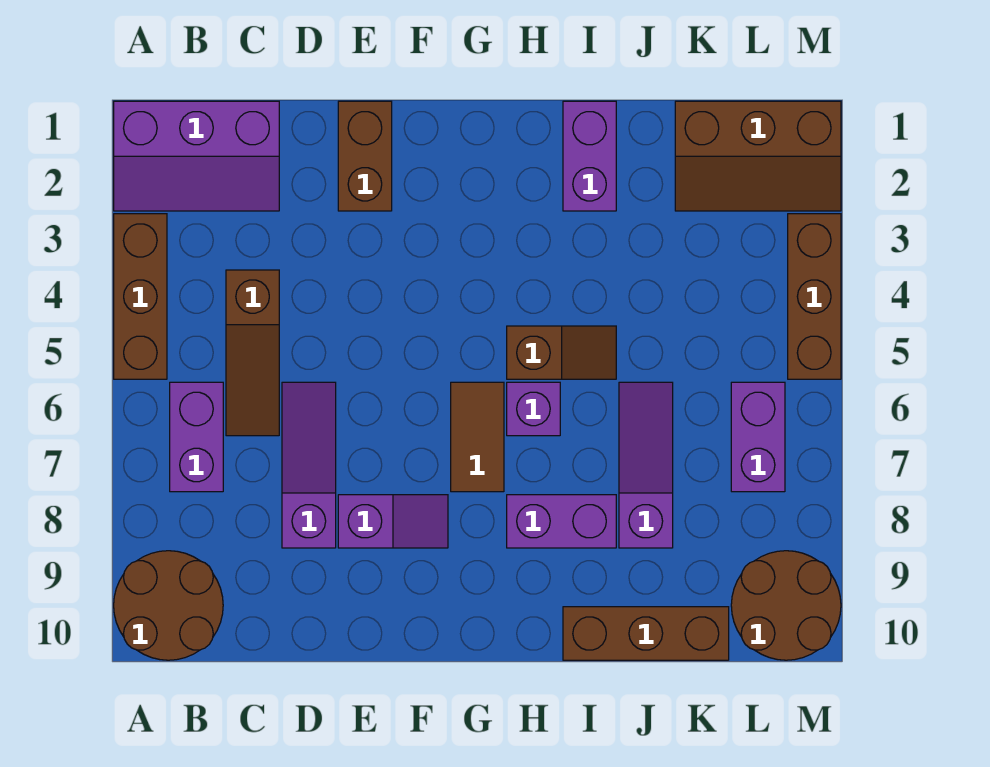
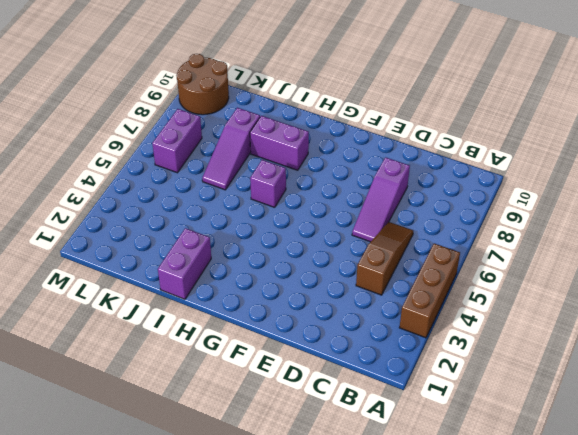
none -> purple slope A1:C2 level 1 top 1
none -> brown round brick A9:B10 level 1
none -> purple brick B6:B7 level 1

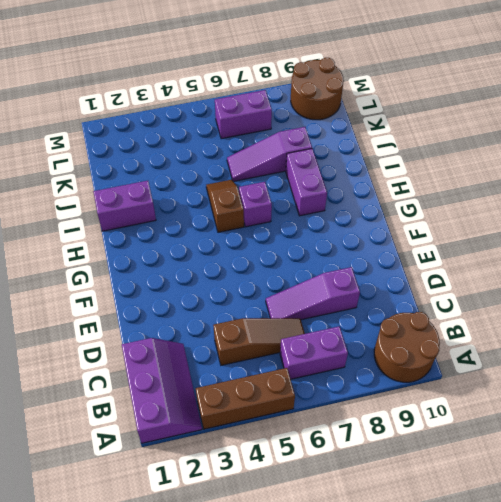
none -> brown brick E1:E2 level 1
none -> purple slope E8:F8 level 1 top E
none -> brown tile G6:G7 level 1

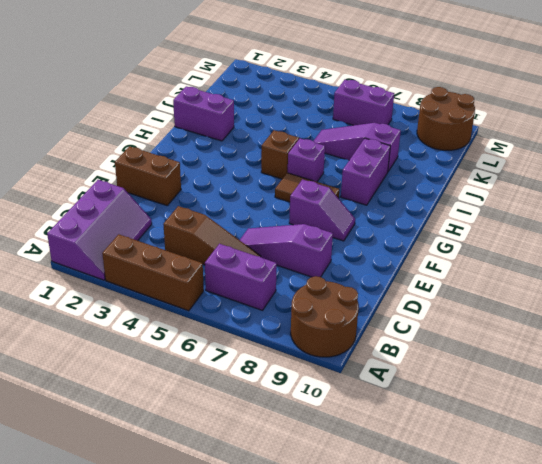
purple slope F7:F8 level 1 top 7 -> purple slope E8:F8 level 1 top E
none -> brown brick I10:K10 level 1
none -> brown slope K1:M2 level 1 top 1
none -> brown brick M3:M5 level 1

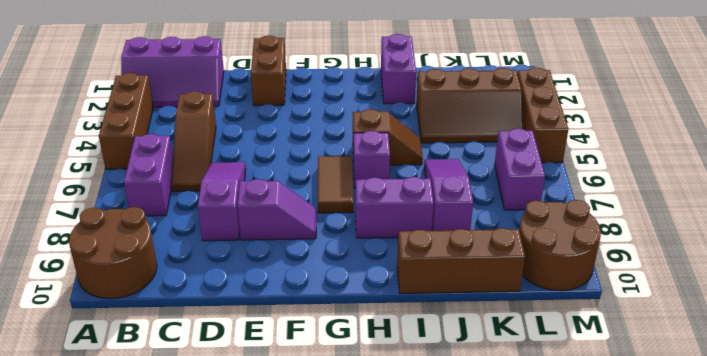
brown slope J3:L4 level 1 top 3 -> brown slope K1:M2 level 1 top 1

